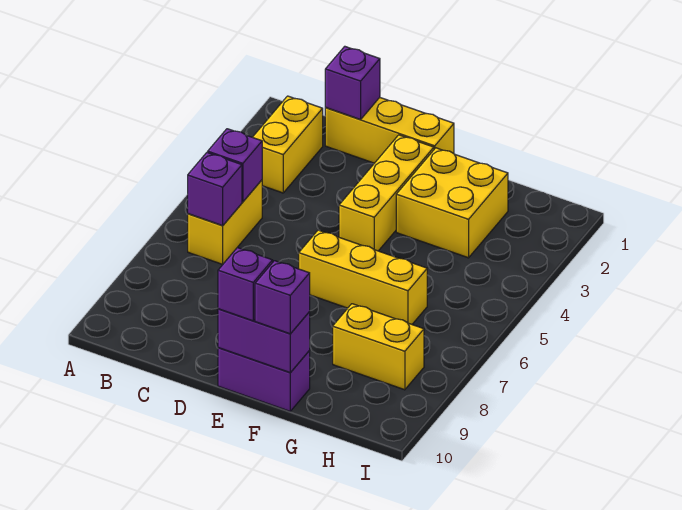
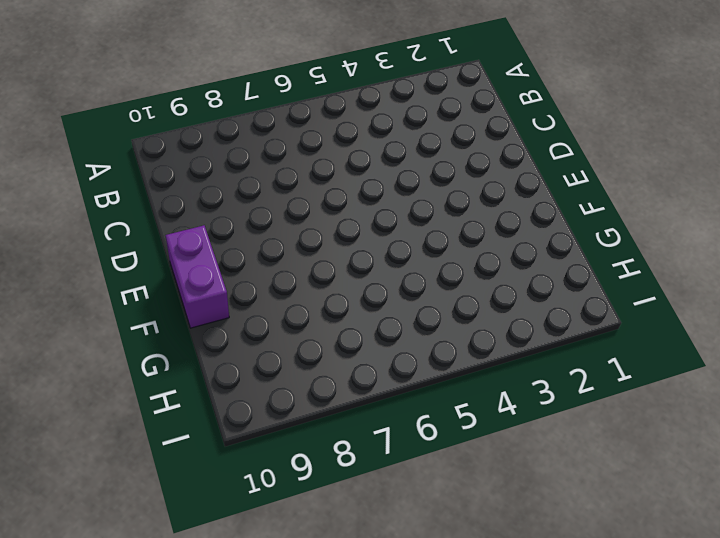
none -> yellow brick B2:B3 level 1
none -> yellow brick B5:B6 level 1
none -> yellow brick C1:E1 level 1

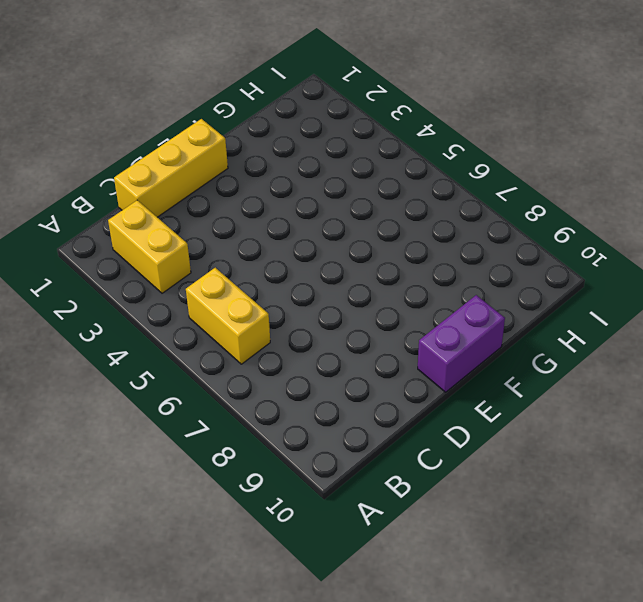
none -> yellow brick E2:E4 level 1
none -> yellow brick E6:G6 level 1
none -> yellow brick F2:G3 level 1

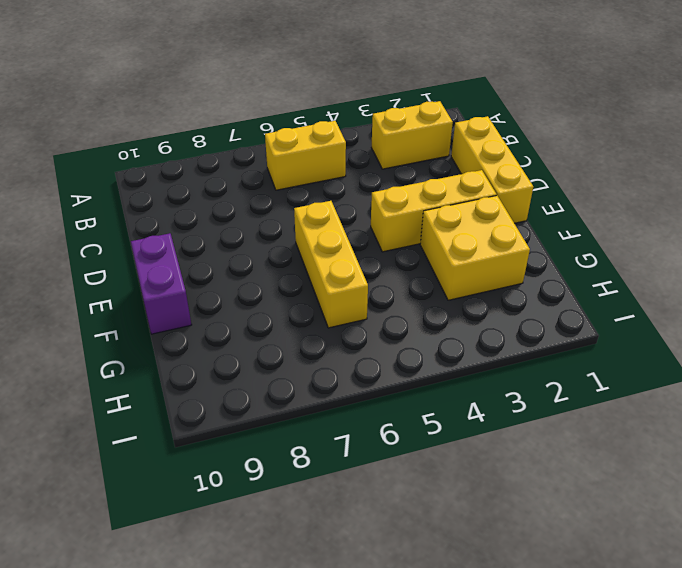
none -> yellow brick G8:H8 level 1
none -> purple brick B5 level 2
none -> purple brick B6 level 2

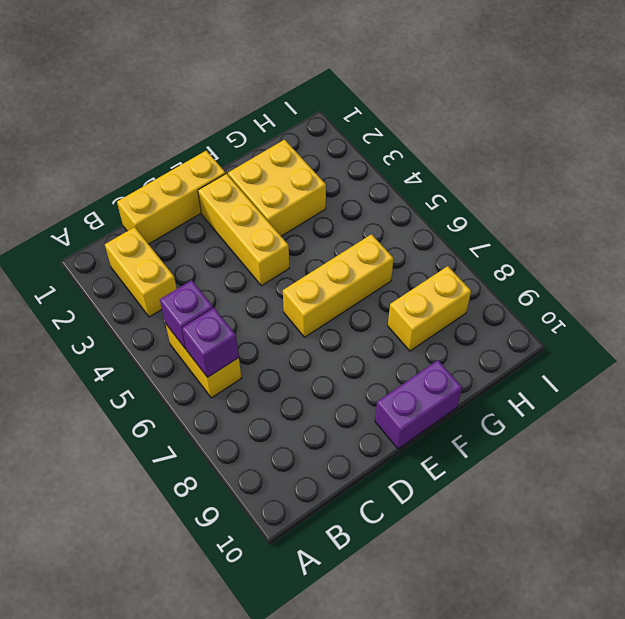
none -> purple brick C1 level 2
none -> purple brick E10:F10 level 2
none -> purple brick E10 level 3

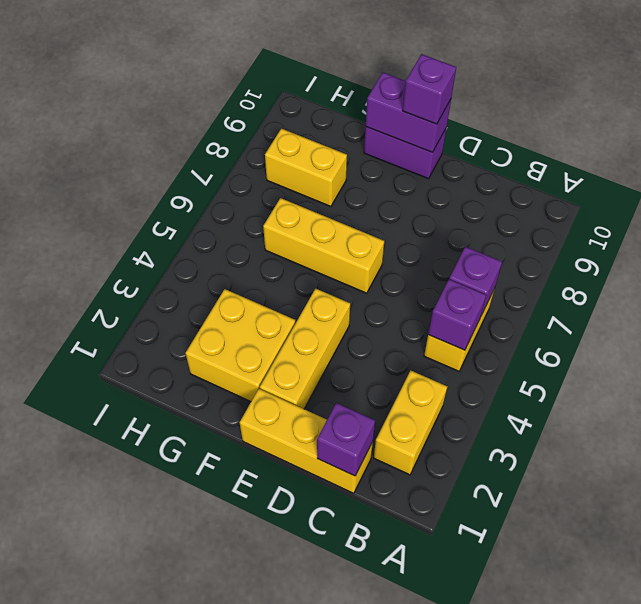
none -> purple brick F10 level 3

